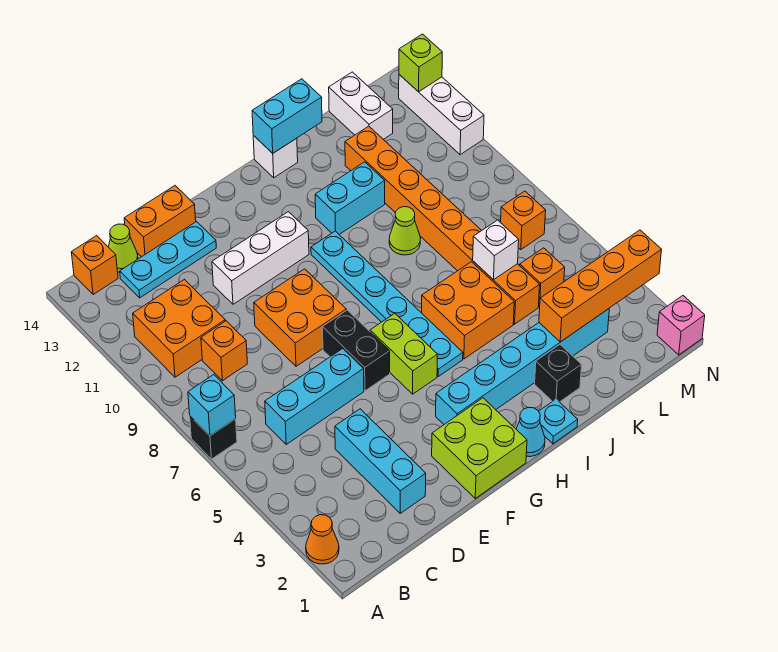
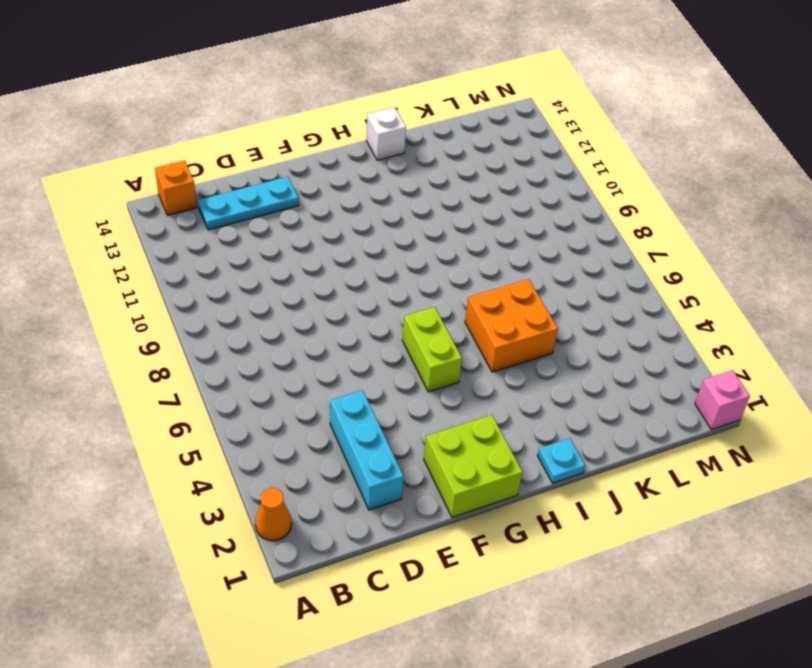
none -> black brick A7 level 1
none -> orange brick B10:C11 level 1
none -> cyan brick C6:E6 level 1
none -> orange brick C9 level 1

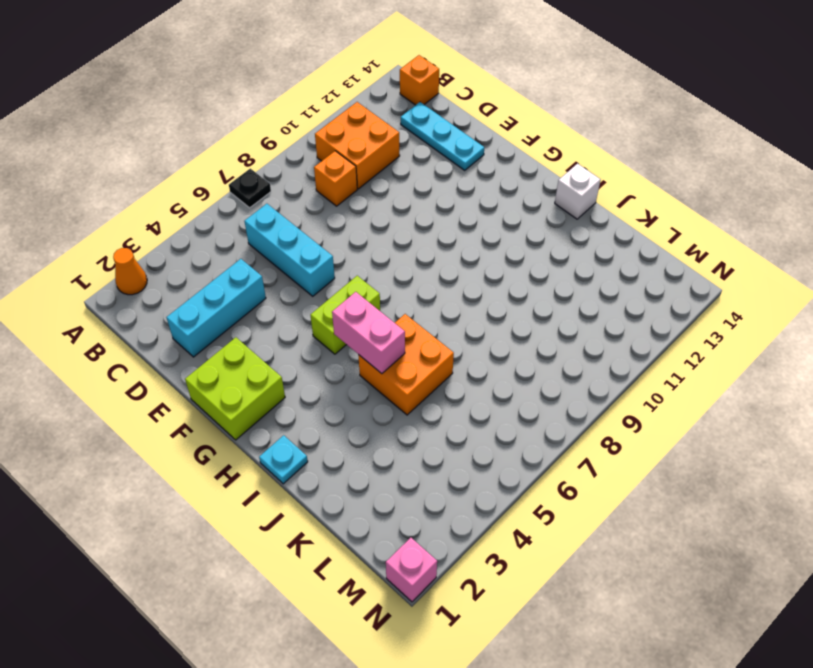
black plate A7 level 1 -> black brick A7 level 1
pink brick H5:I5 level 2 -> none
none -> lime cone C14 level 1
none -> orange brick D14:E14 level 1
none -> orange brick E8:F9 level 1
none -> white brick E11:G11 level 1

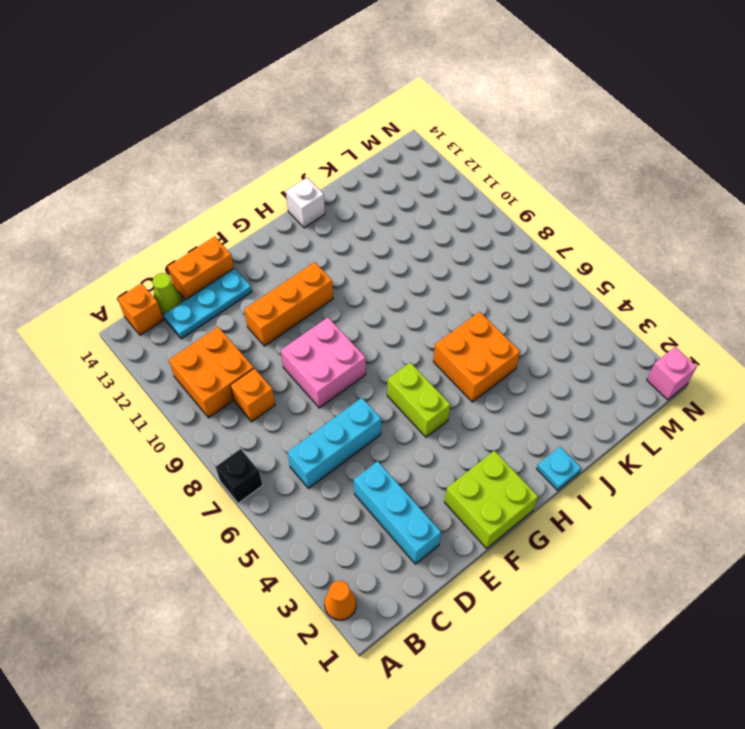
pink brick E8:F9 level 1 -> orange brick E8:F9 level 1
orange brick E11:G11 level 1 -> white brick E11:G11 level 1
none -> black brick F6:F7 level 1
none -> cyan brick G3:L3 level 1
none -> cyan cone H1 level 1
none -> cyan plate H5:H10 level 1

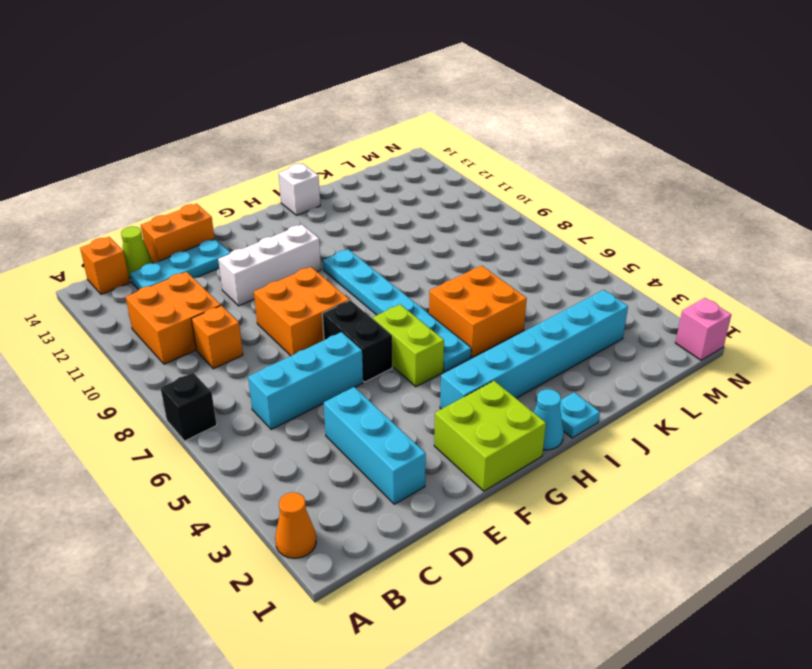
none -> cyan brick I11:J11 level 1
none -> black brick J2 level 1
none -> lime cone J9 level 1
none -> orange brick K5:K12 level 1

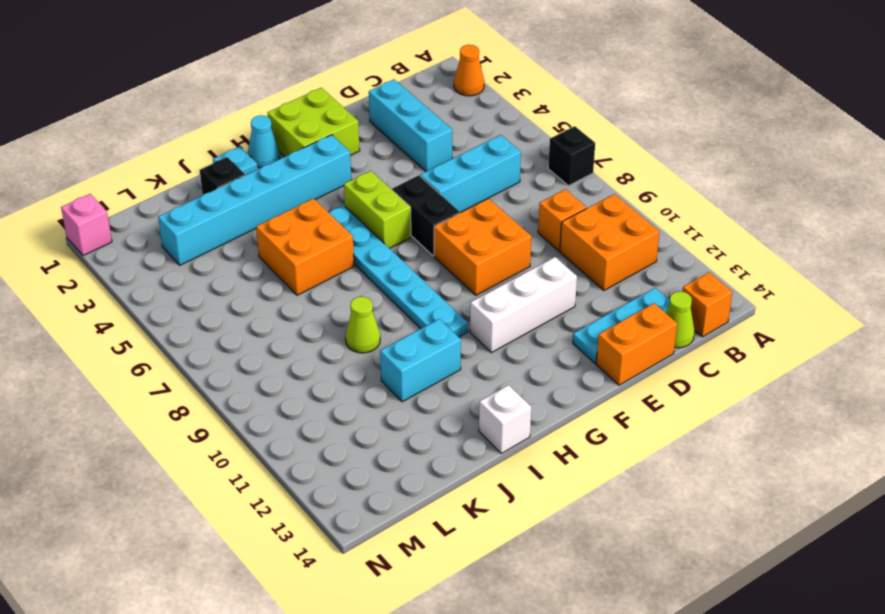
none -> orange brick K5:K12 level 1
none -> orange brick L5 level 1
none -> white brick L13:L14 level 1
none -> orange brick M7 level 1

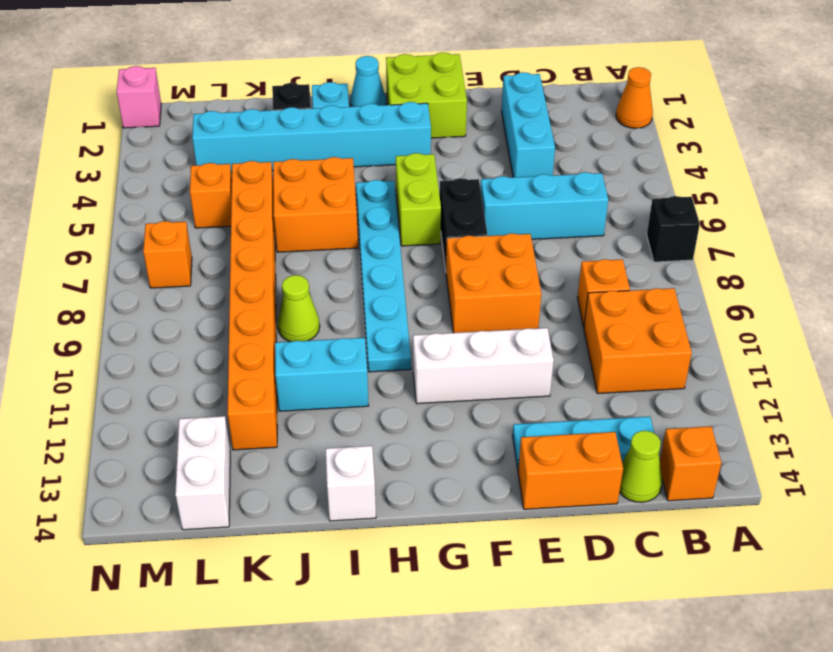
none -> white brick N11:N13 level 1
none -> cyan brick A7 level 2
none -> cyan brick I14:J14 level 2
none -> orange brick K3:N3 level 2

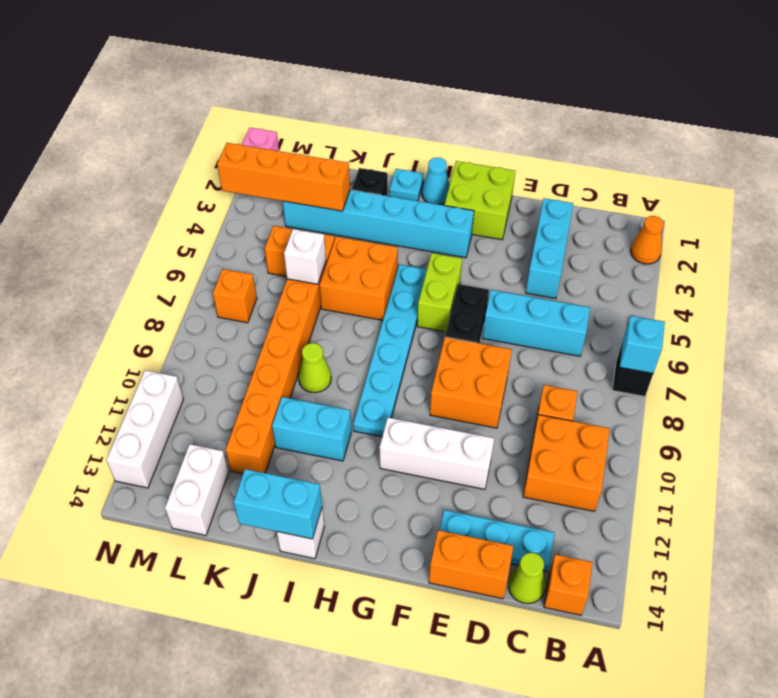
none -> lime brick N13 level 2

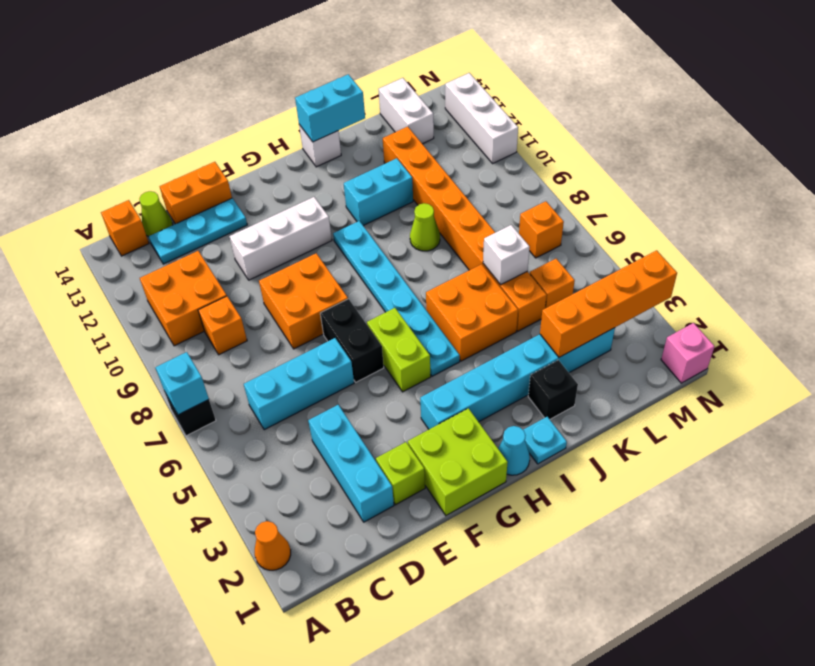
lime brick E2 level 1 -> lime brick N13 level 2

